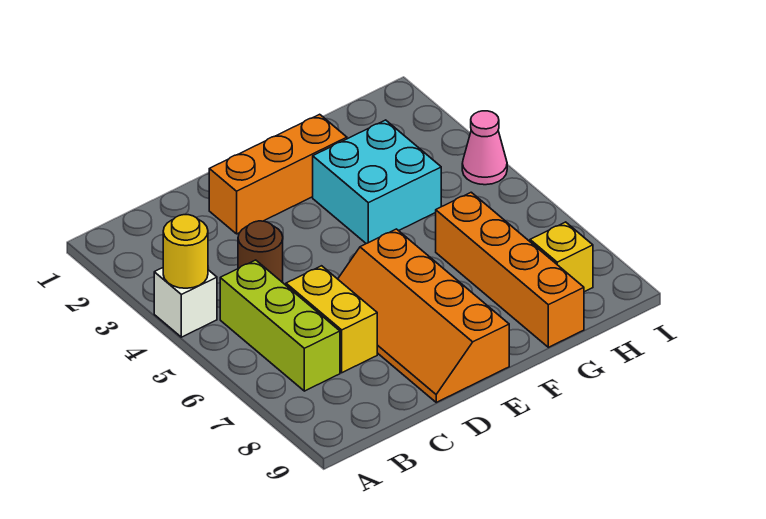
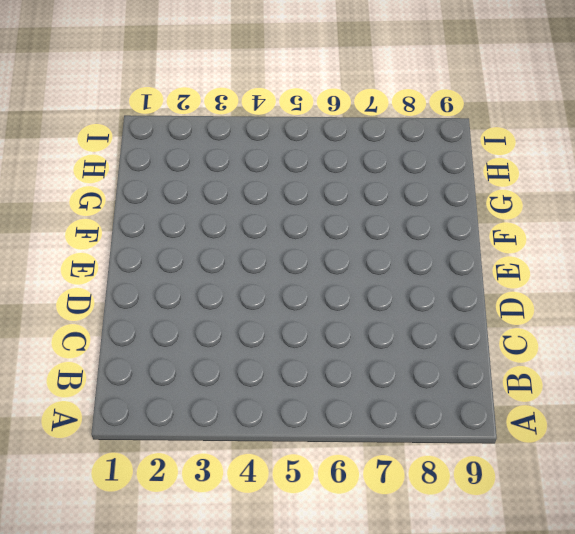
none -> white brick A4 level 1
none -> lime brick B5:B7 level 1

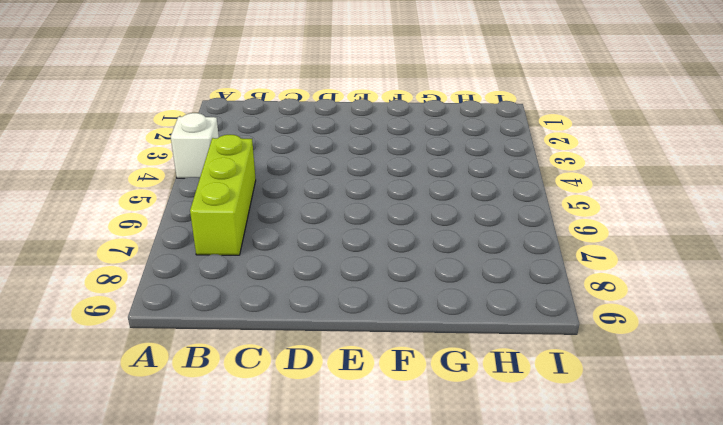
none -> brown round brick C4 level 1
none -> yellow brick C6:C7 level 1

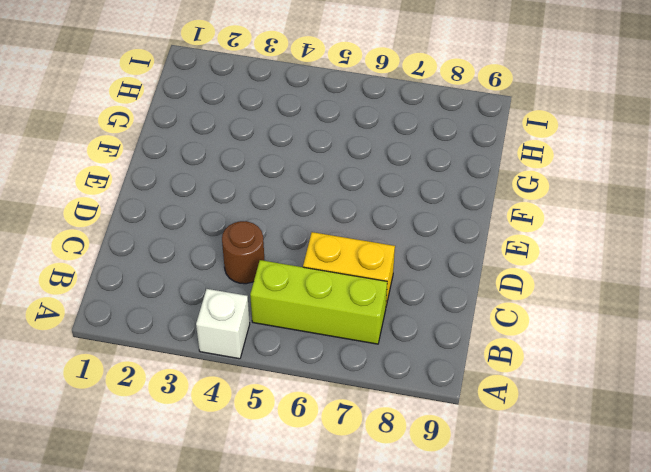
none -> orange brick D2:F2 level 1
none -> orange slope D6:E9 level 1 top E

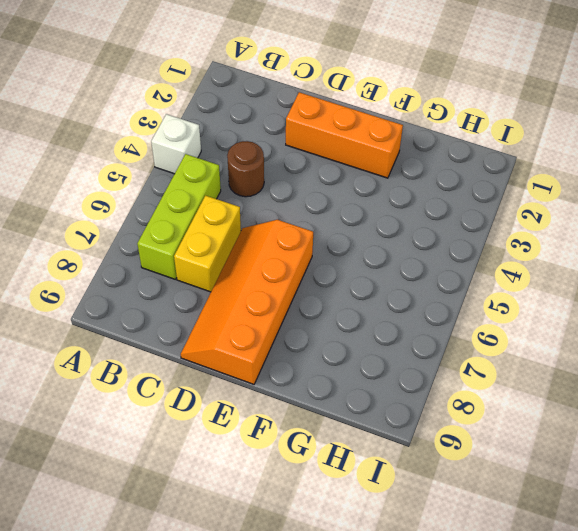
none -> cyan brick F3:G4 level 1
none -> orange brick G6:G9 level 1

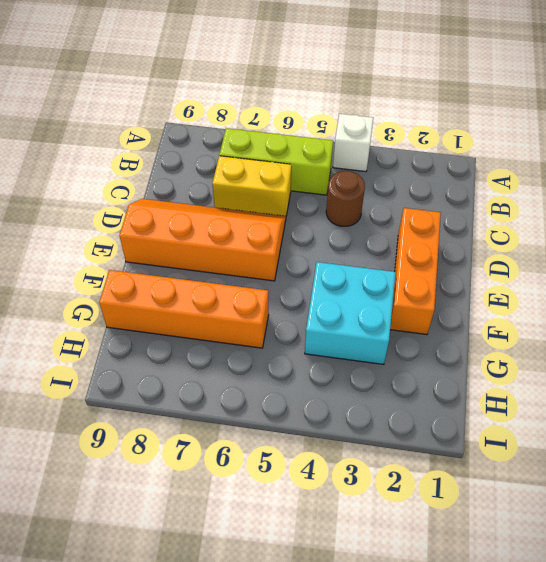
none -> yellow brick H8 level 1
none -> pink cone I4 level 1

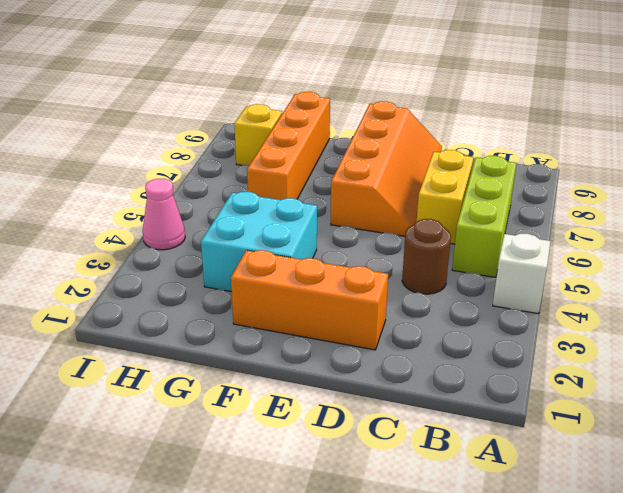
none -> yellow round brick A4 level 2

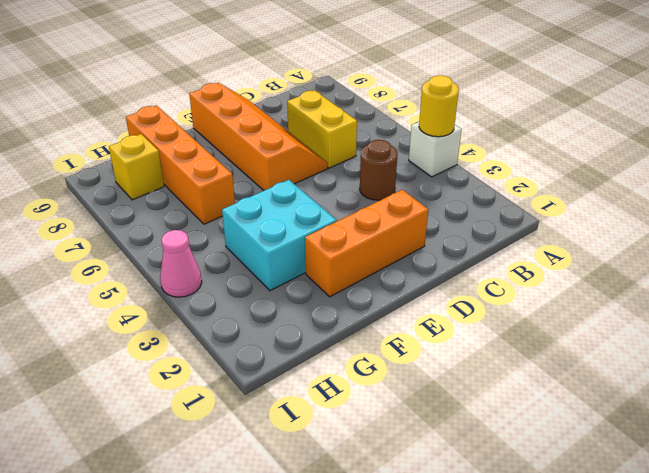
none -> lime brick B5:B7 level 1

